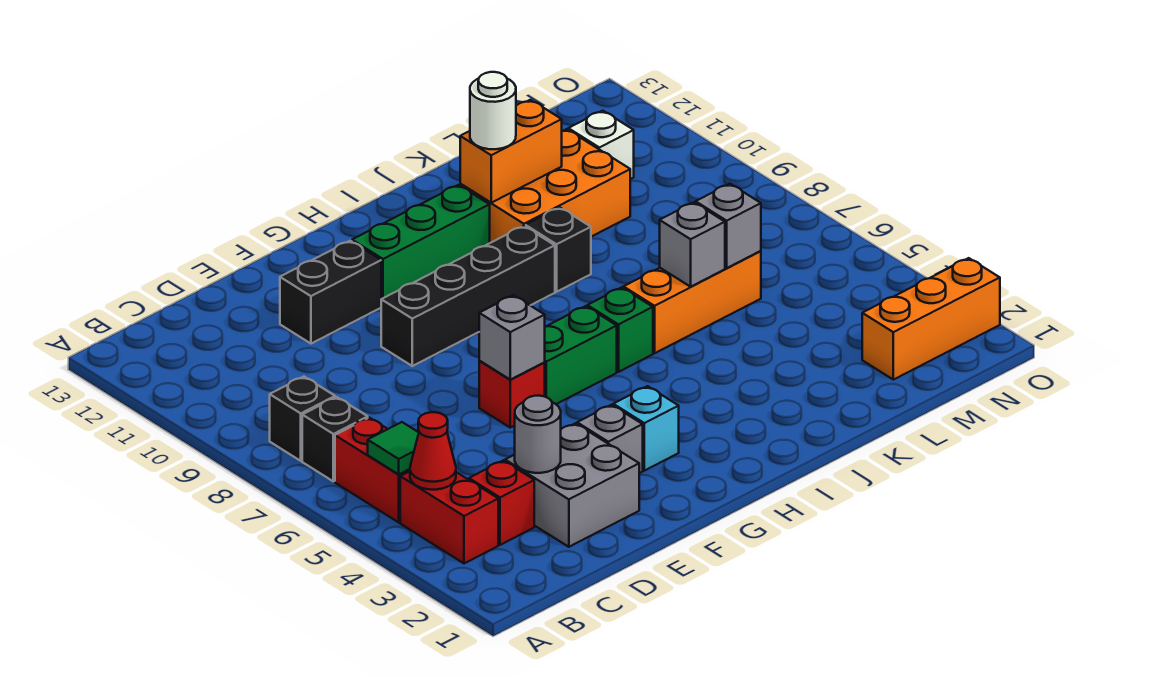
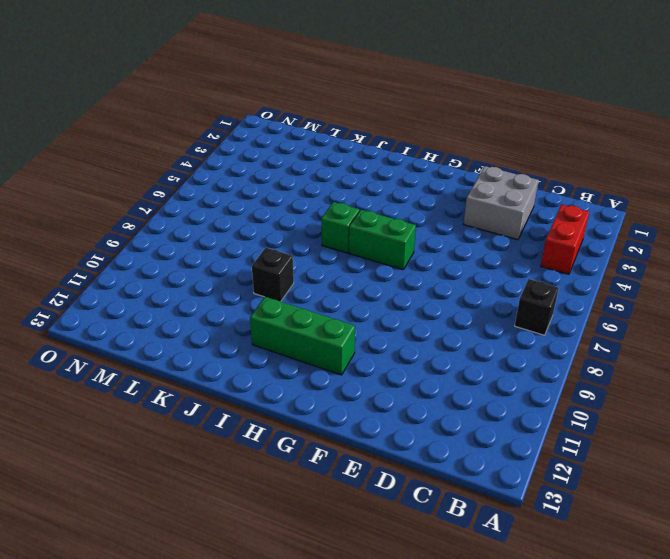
none -> red brick B5:B6 level 1
none -> black brick B8 level 1
none -> red brick C3 level 1

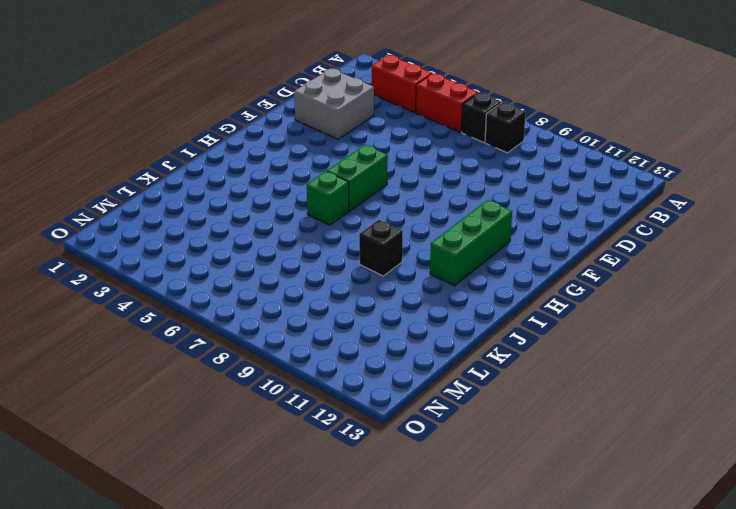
none -> red brick C3 level 1
none -> black brick E11:F11 level 1
none -> grey brick F3 level 1

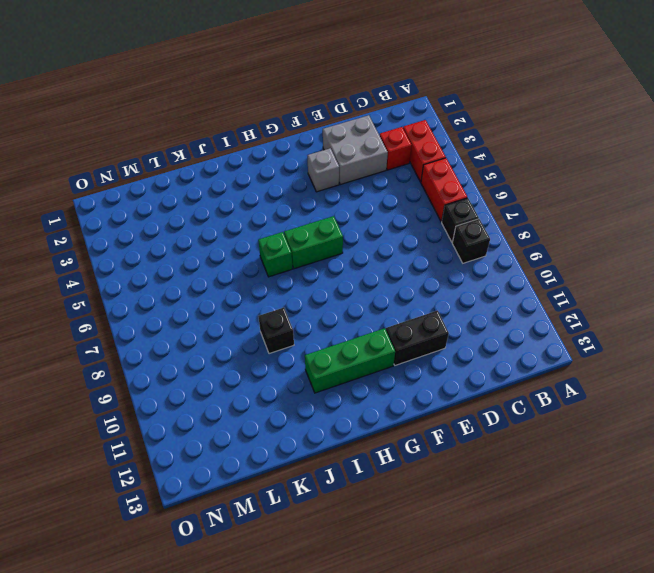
none -> red brick F6 level 1
none -> black brick F9:I9 level 1
none -> cyan brick G3 level 1

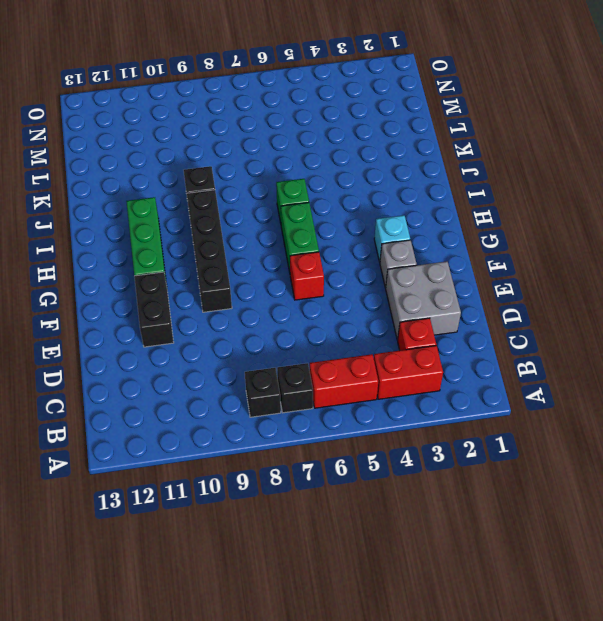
none -> orange brick J6:L6 level 1
none -> orange brick J10:L11 level 1
none -> orange brick M2:O2 level 1

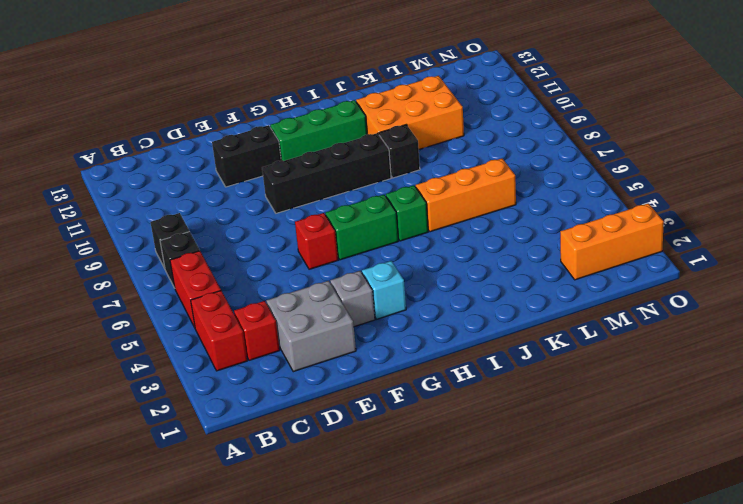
none -> white brick M11 level 1
none -> red cone B4 level 2
none -> green tile B5 level 2

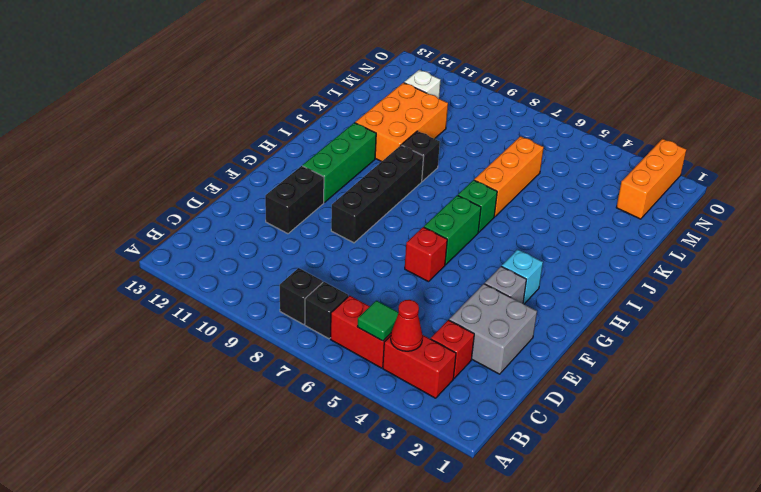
none -> grey round brick D3 level 2
none -> grey brick F6 level 2
none -> orange brick J11:K11 level 2

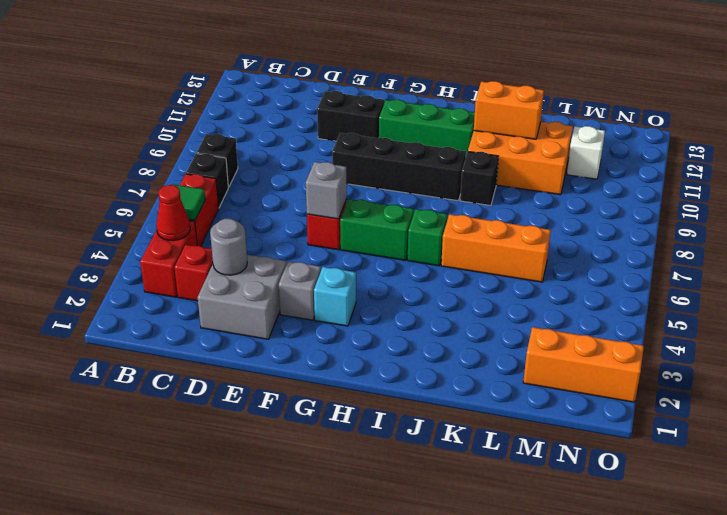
none -> grey brick K6 level 2
none -> grey brick L6 level 2
none -> white round brick J11 level 3

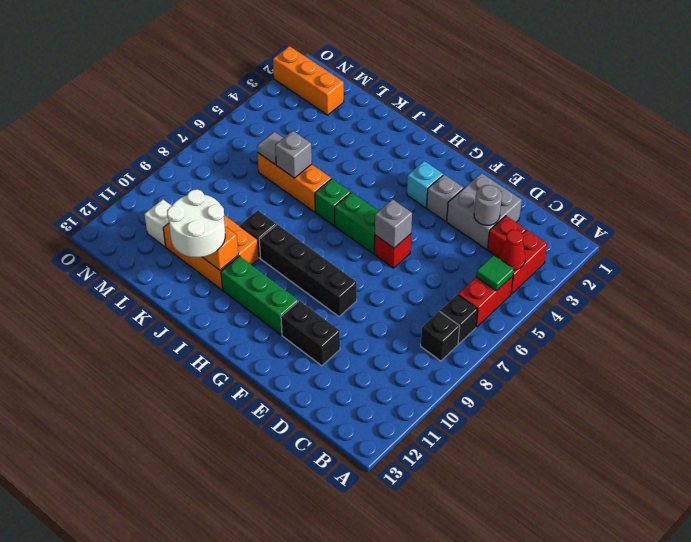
white round brick J11:K12 level 3 -> white round brick J11 level 3
grey tile L6 level 2 -> grey brick L6 level 2

